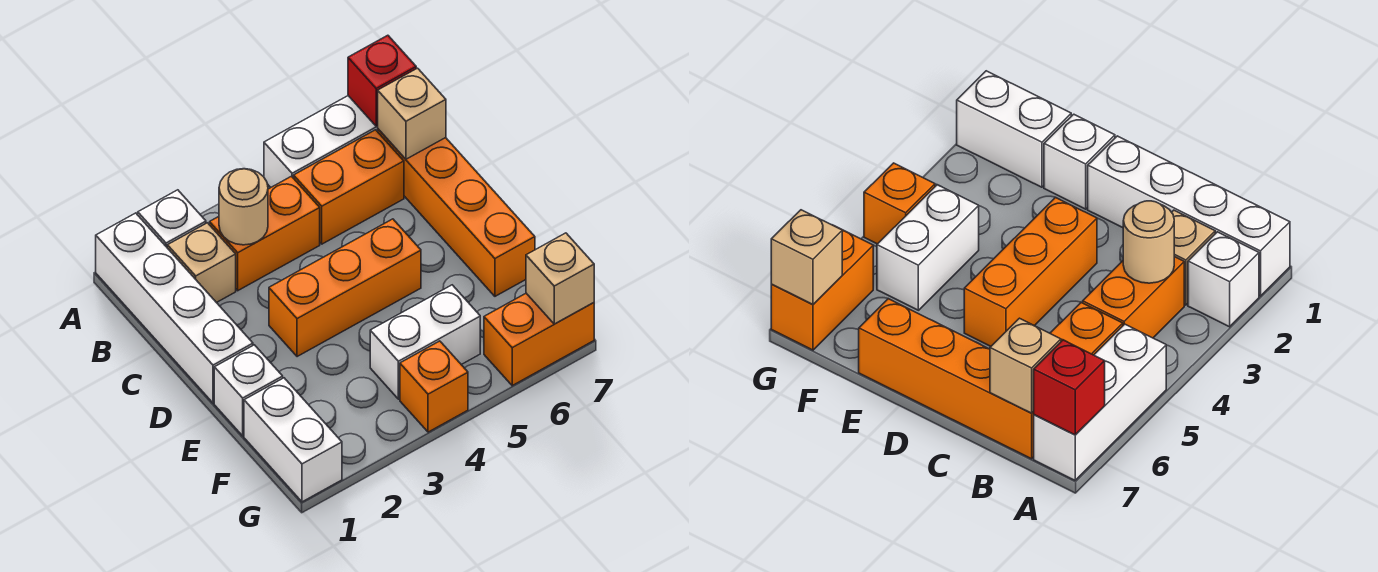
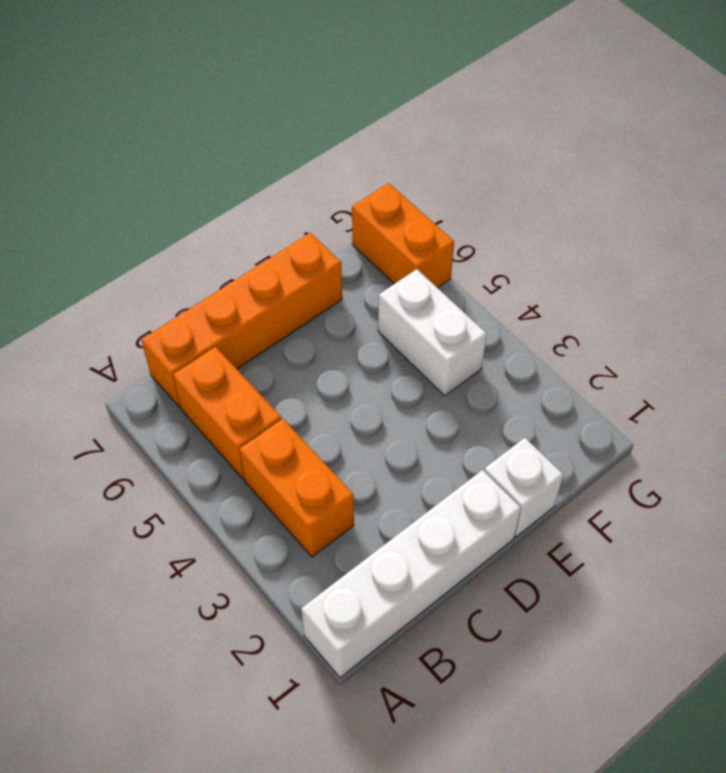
none -> white brick A2 level 1
none -> white brick A5:A7 level 1
none -> tan brick B2 level 1

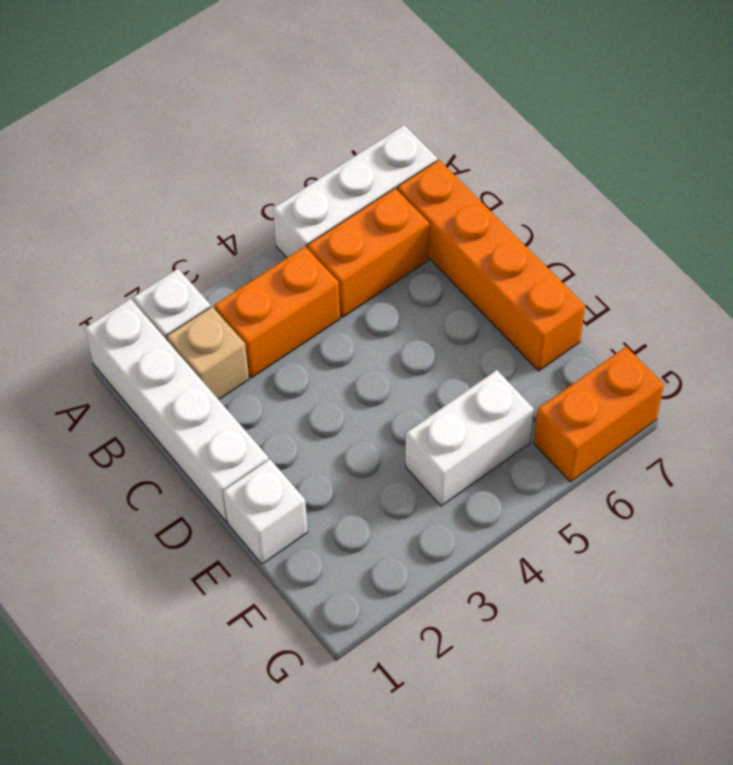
none -> orange brick D3:D5 level 1
none -> white brick F1:G1 level 1
none -> orange brick G4 level 1

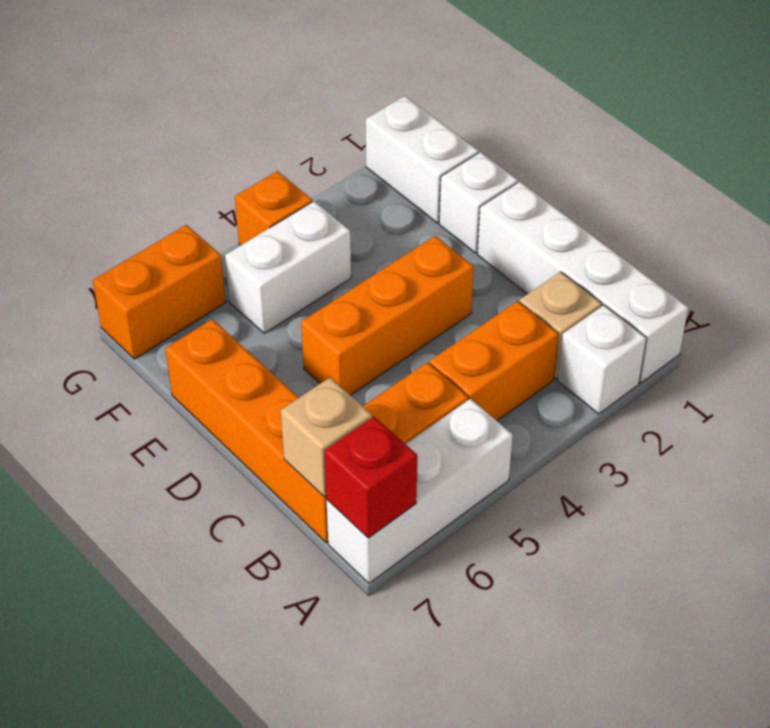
none -> tan round brick B3 level 2
none -> tan brick G7 level 2

